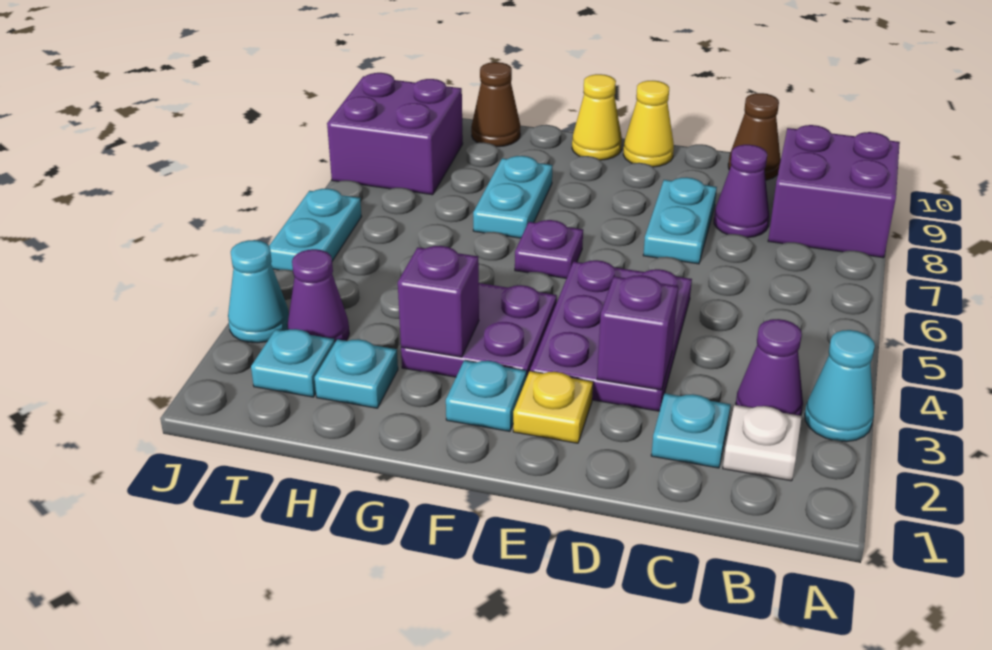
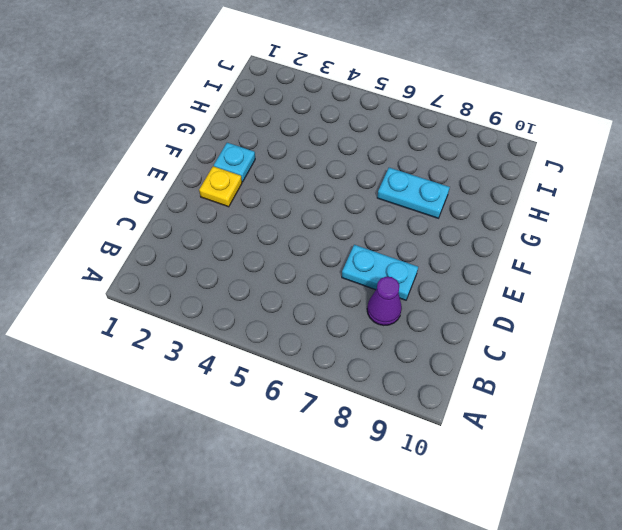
none -> cyan cone A3 level 1
none -> purple brick A8:B9 level 1
none -> white plate B2 level 1

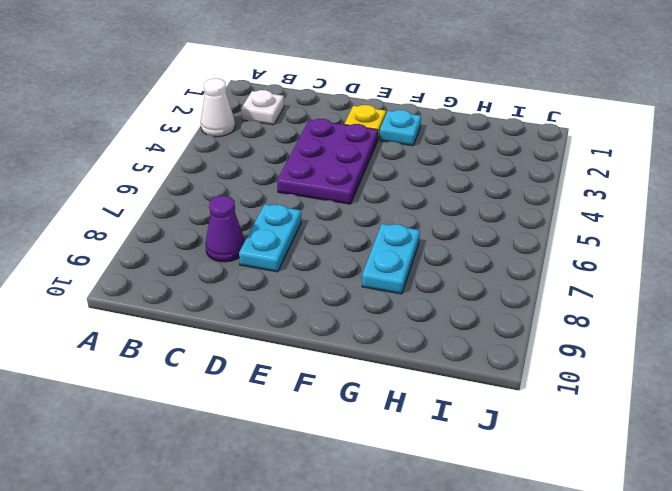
white cone A3 level 1 -> cyan cone A3 level 1
none -> purple brick A8:B9 level 1
none -> purple cone B3 level 1
none -> cyan plate C2 level 1

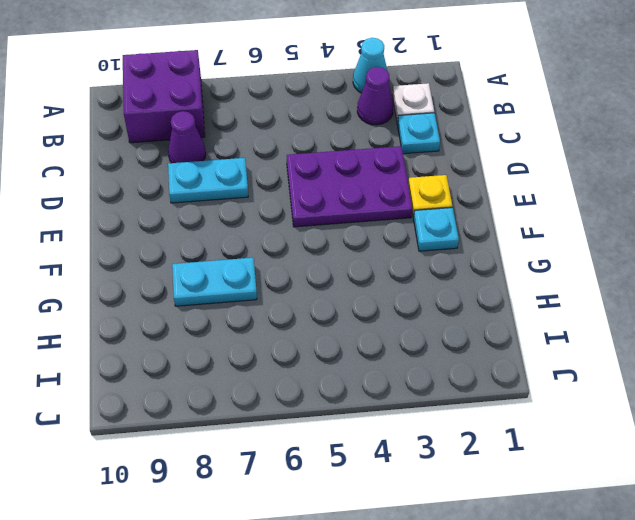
none -> brown cone C10 level 1
none -> yellow cone E10 level 1
none -> purple plate F3:G4 level 1

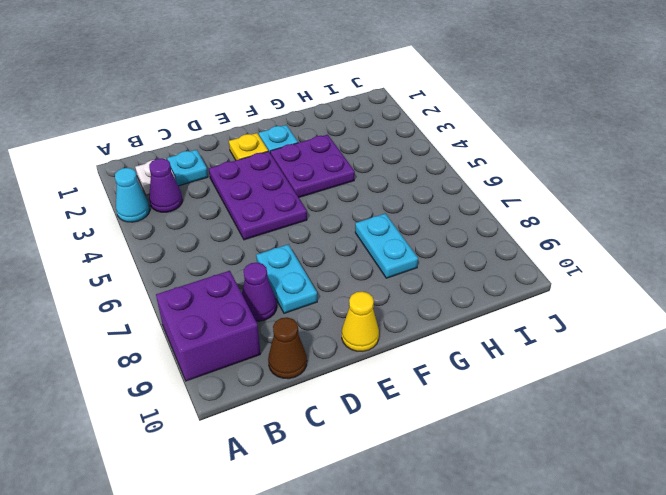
none -> purple plate F6 level 1
none -> yellow cone F10 level 1
none -> cyan plate H2 level 1

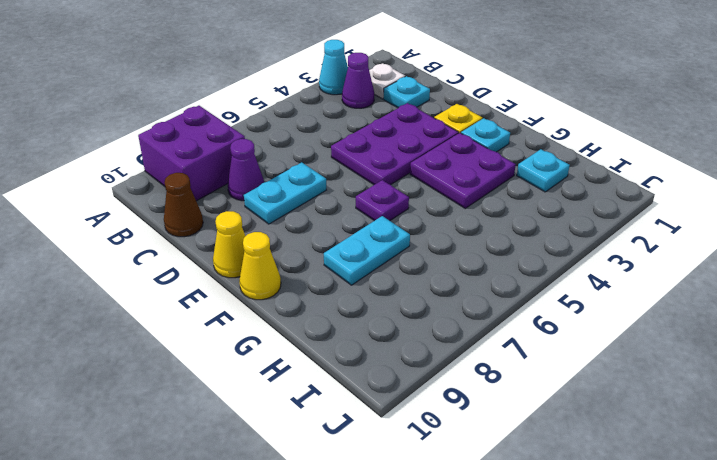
none -> brown cone H10 level 1
none -> cyan plate I2 level 1
none -> purple cone I3 level 1

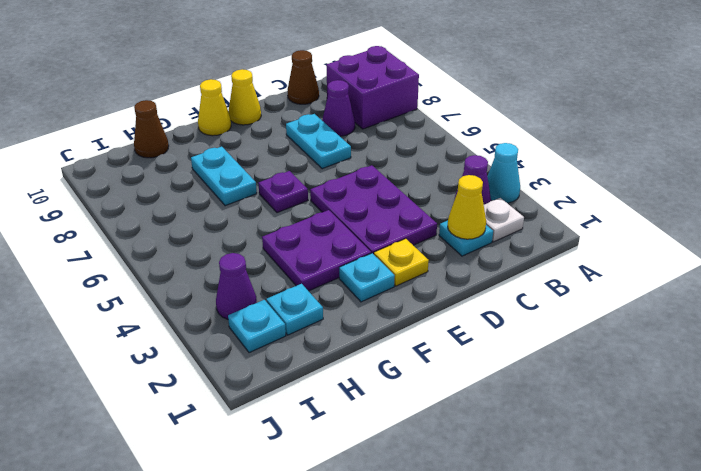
yellow cone C2 level 2 -> none
none -> purple brick I8:J9 level 1
none -> cyan cone J3 level 1
none -> cyan plate J5:J6 level 1

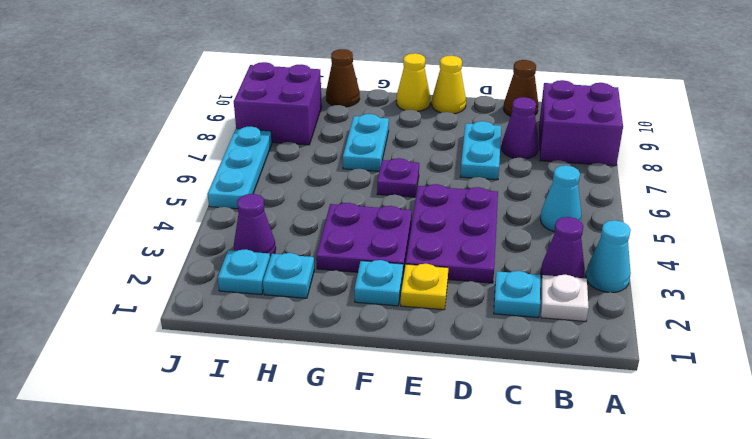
cyan cone B5 level 1 -> cyan cone J3 level 1
cyan plate J5:J7 level 1 -> cyan plate J5:J6 level 1
none -> purple brick D3 level 2
none -> purple brick G3 level 2

